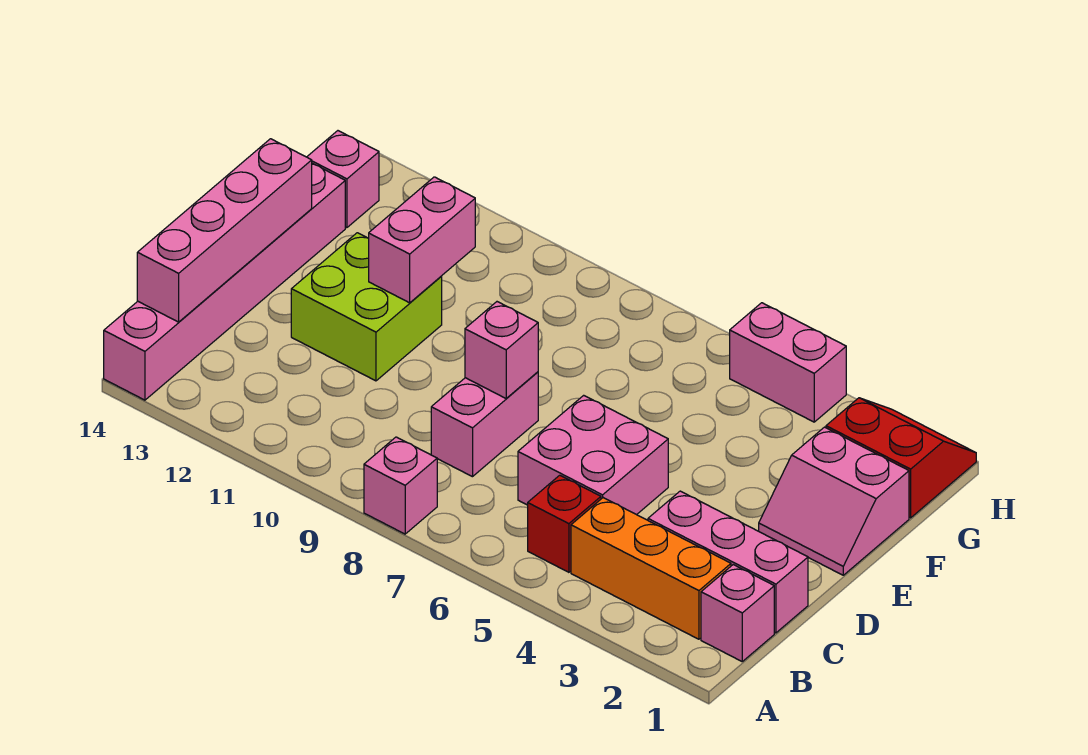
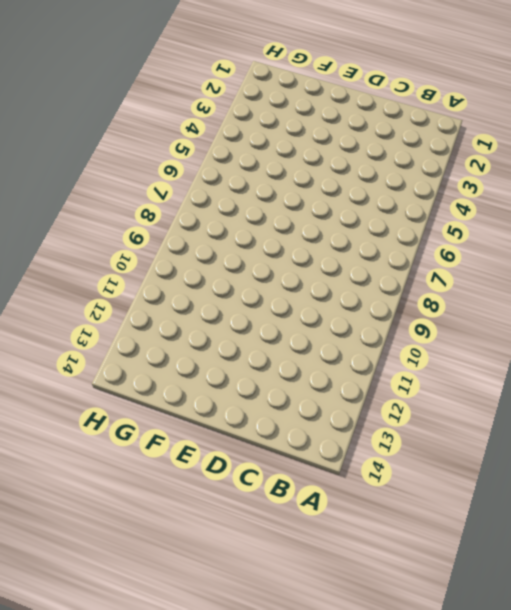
none -> pink brick A8 level 1
none -> pink brick A14:F14 level 1
none -> pink brick B1 level 1

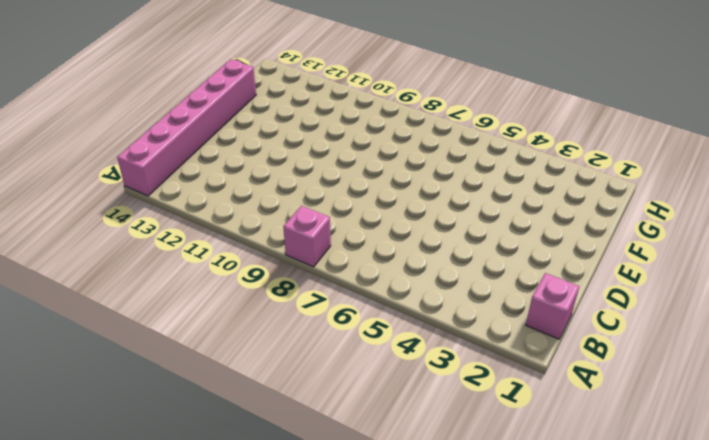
none -> orange brick B2:B4 level 1
none -> red brick B5 level 1
none -> pink brick C1:C3 level 1

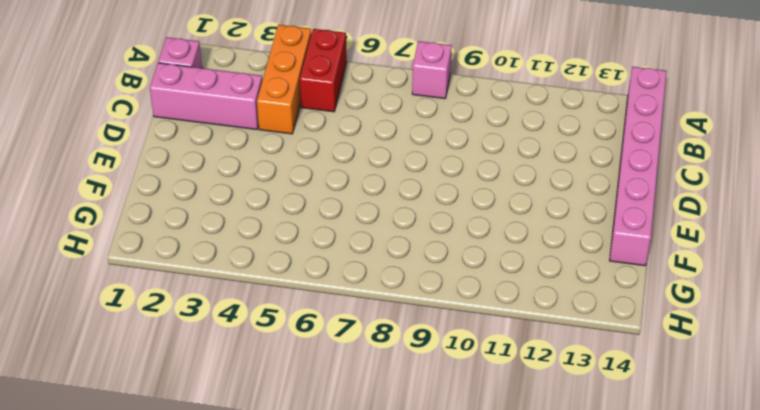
orange brick A4:C4 level 1 -> orange brick B2:B4 level 1
red brick A5:B5 level 1 -> red brick B5 level 1
none -> pink brick C5:D6 level 1
none -> pink brick C8:D8 level 1
none -> lime brick D11:E12 level 1

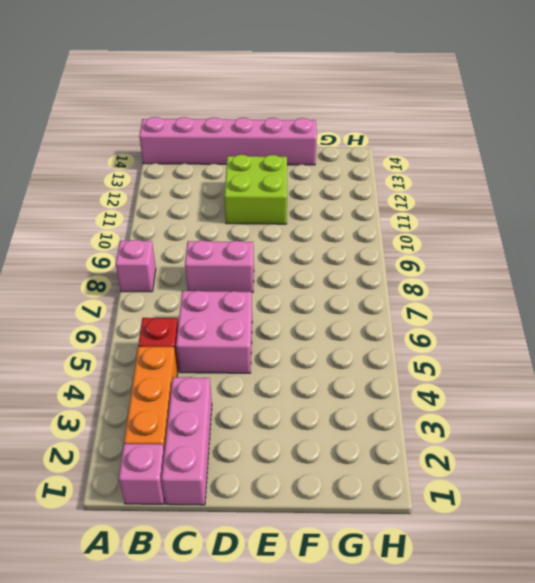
none -> pink slope E1:F2 level 1 top F
none -> red slope G1:H2 level 1 top G
none -> pink brick G14 level 1

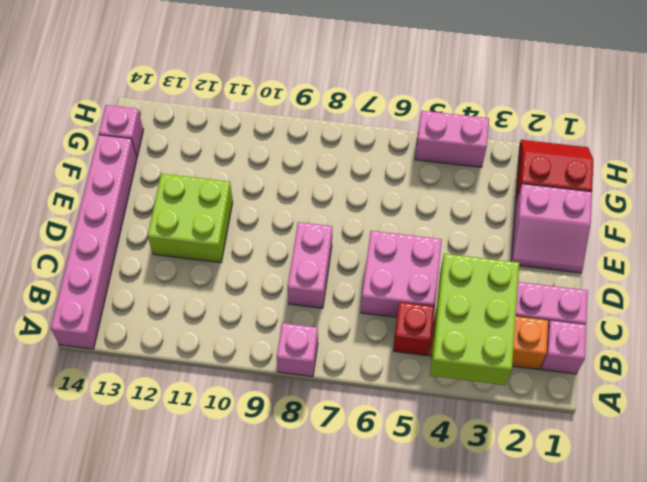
lime brick A3:C4 level 2 -> none
none -> pink brick B14:E14 level 2
none -> pink brick D8 level 2
none -> pink brick E11:F11 level 2

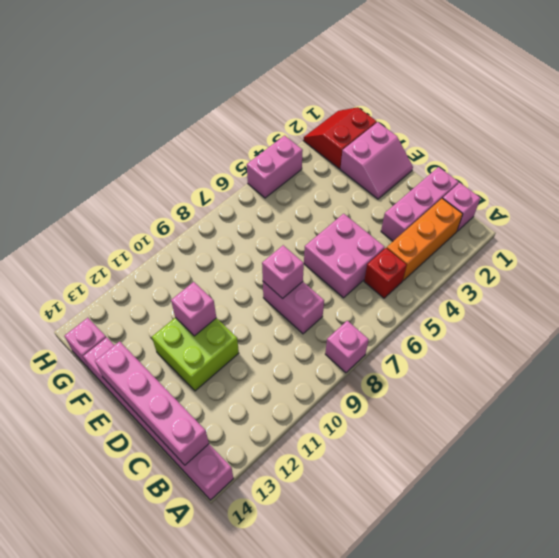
pink brick E11 level 2 -> pink brick E11:F11 level 2

